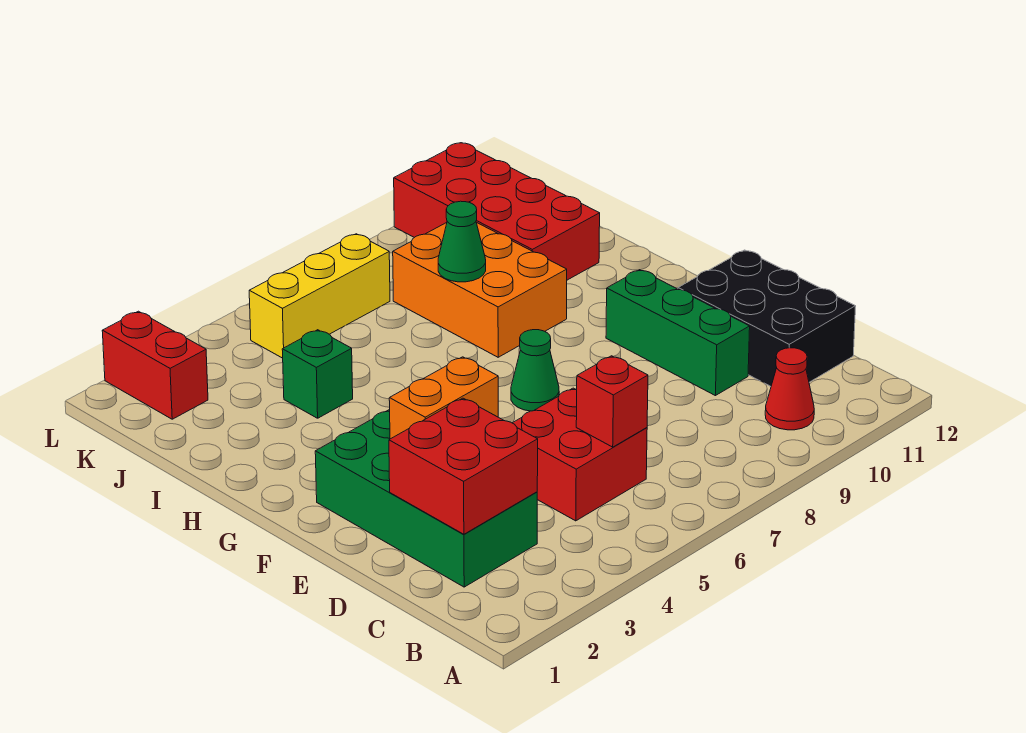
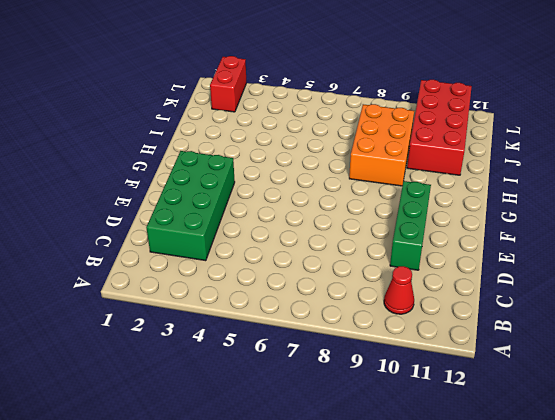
none -> red brick C5:D6 level 1
none -> black brick C11:E12 level 1
none -> green cone F7 level 1

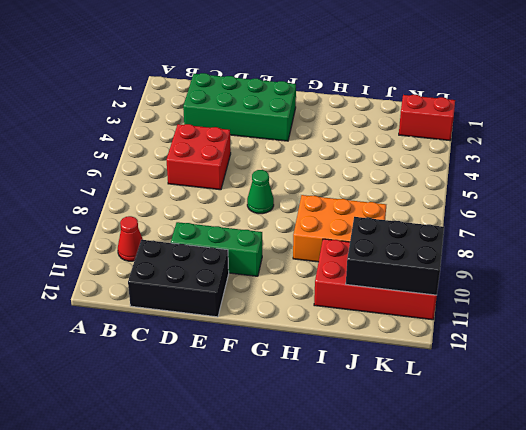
black brick J10:L11 level 2 -> none
none -> green brick I4 level 1
none -> yellow brick K5:K7 level 1
none -> red brick C2:D3 level 2

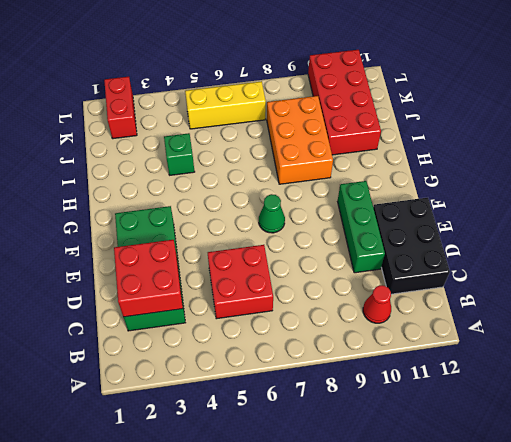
none -> red brick C6 level 2
none -> orange brick E3:E4 level 2
none -> green cone I8 level 2

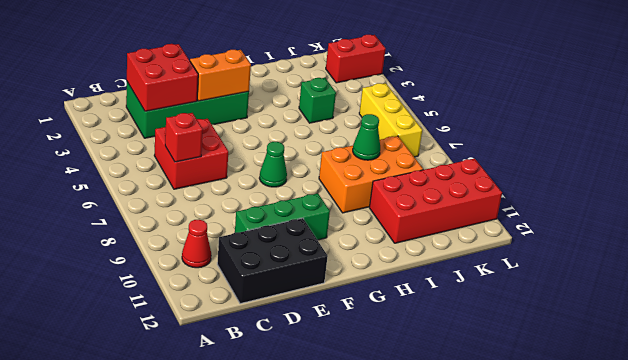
orange brick E3:F3 level 2 -> orange brick E3:E4 level 2

